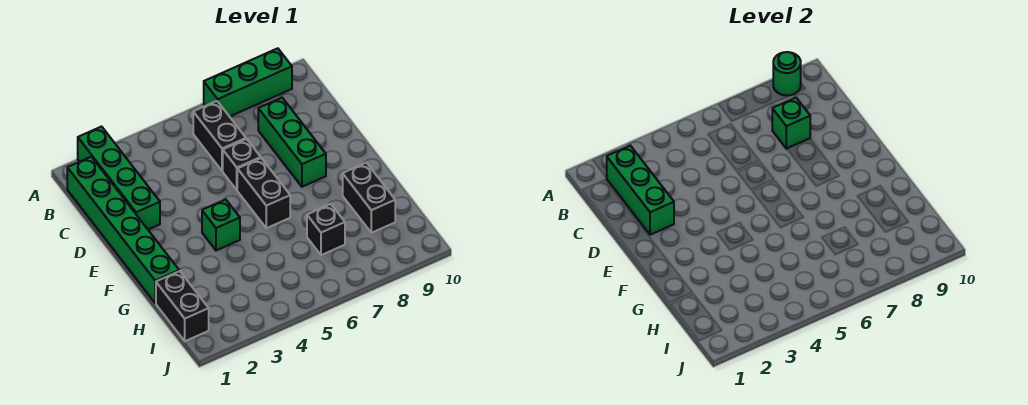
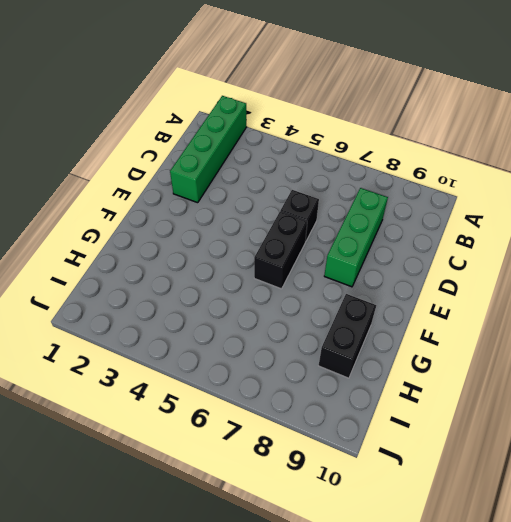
none -> green brick A7:A9 level 1
none -> green brick B1:G1 level 1
none -> black brick B6:C6 level 1

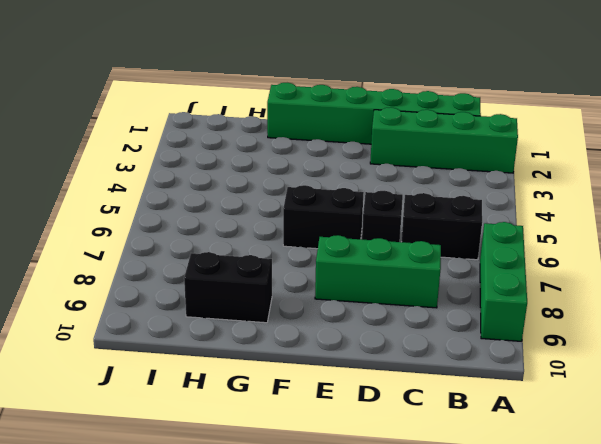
none -> green brick F4 level 1
none -> black brick H1:I1 level 1
none -> black brick H7 level 1

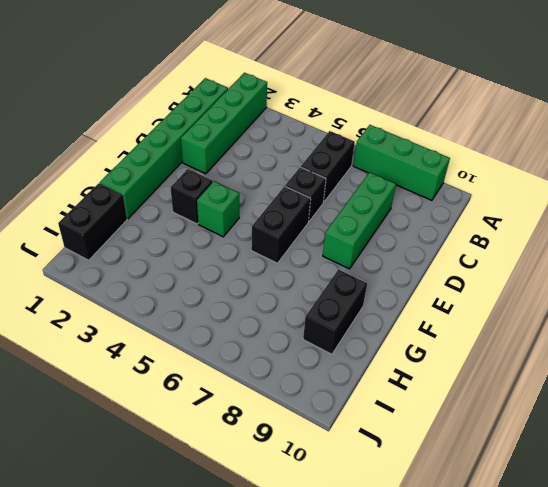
black brick F3 level 1 -> black brick H7 level 1
none -> green round brick A9 level 2
none -> green brick B2:D2 level 2
none -> green brick C8 level 2

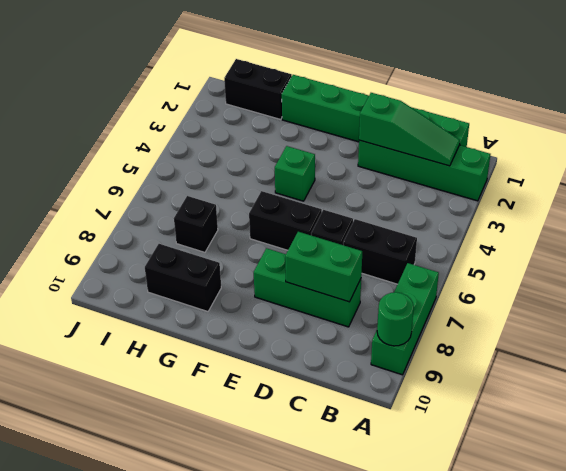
green slope B2:D2 level 2 top D -> green brick B2:D2 level 2
green brick C8:D8 level 2 -> green brick C8 level 2

